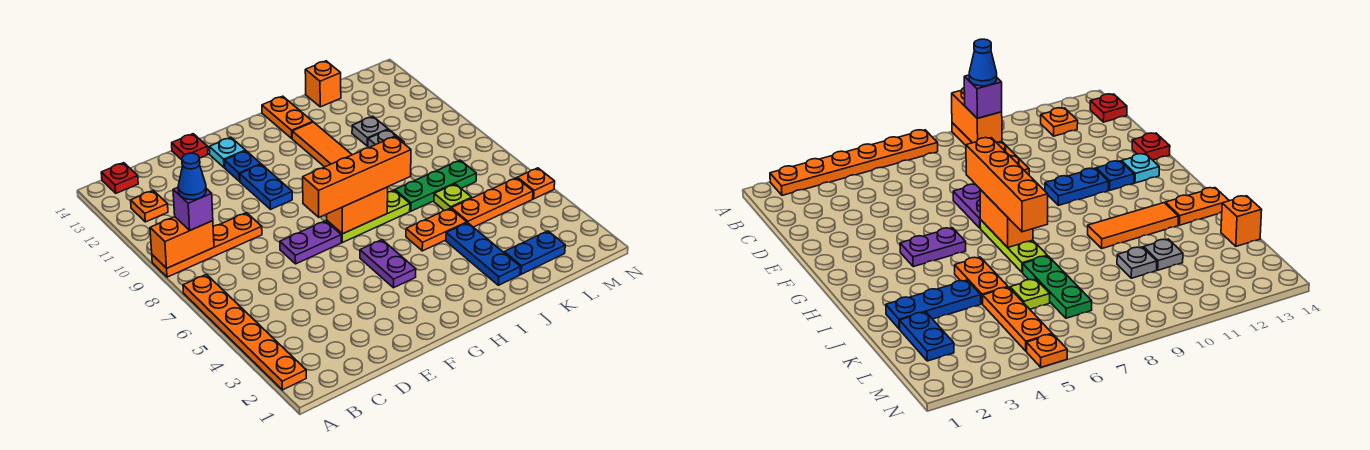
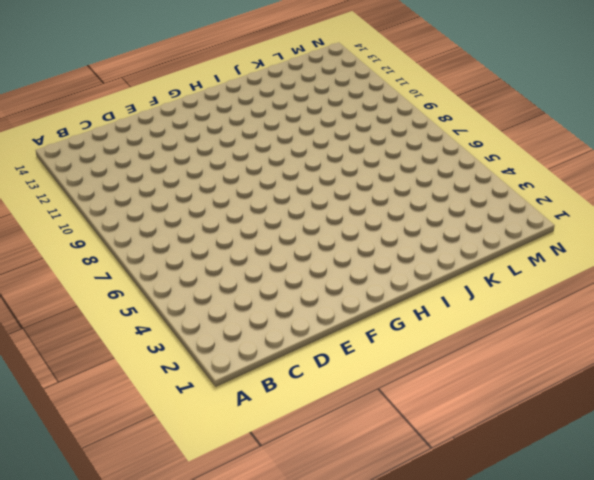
none -> orange plate A2:A7 level 1
none -> orange plate A9:D9 level 1
none -> orange plate B12 level 1

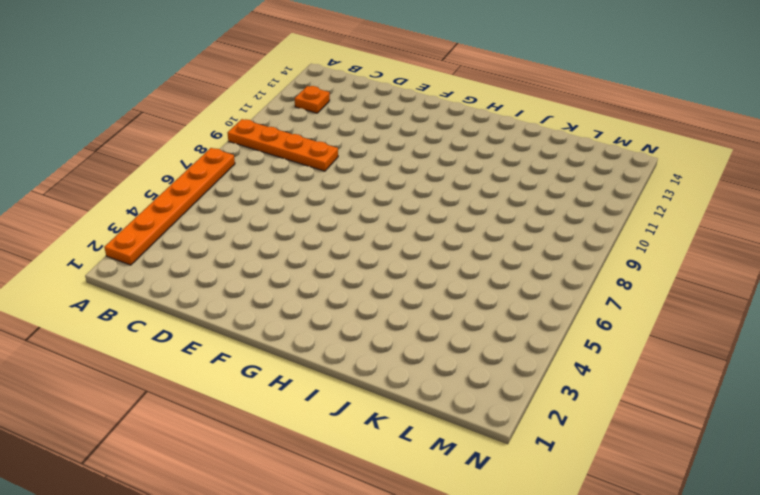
none -> red plate B14 level 1
none -> purple plate E7:F7 level 1
none -> red plate E14 level 1

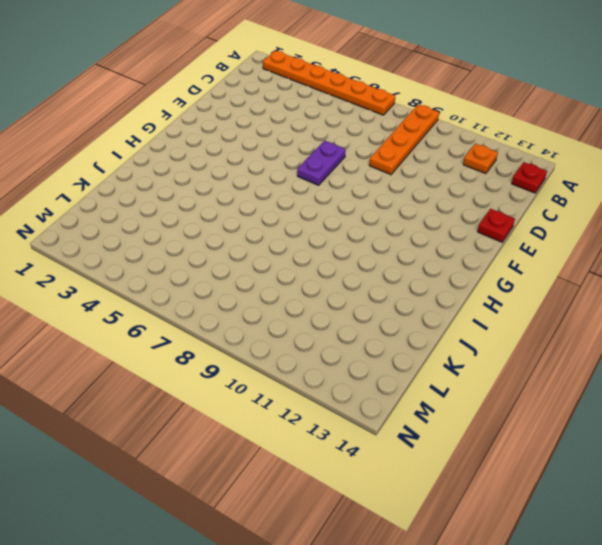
none -> blue plate F10:F11 level 1
none -> blue plate F12 level 1
none -> cyan plate F13 level 1

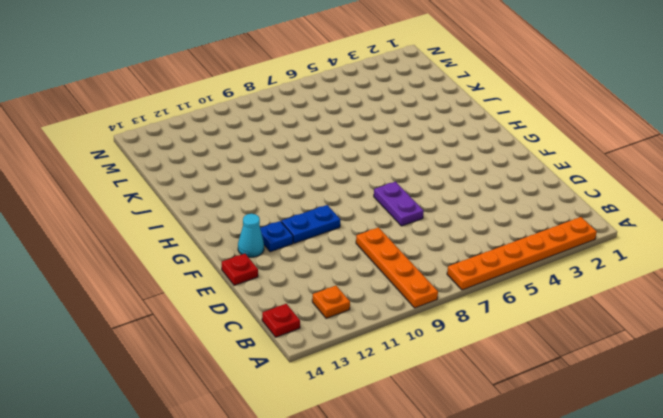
cyan cone F13 level 1 -> cyan plate F13 level 1
none -> purple plate G4:G5 level 1
none -> lime plate G7:I7 level 1
none -> orange plate I5:J5 level 1

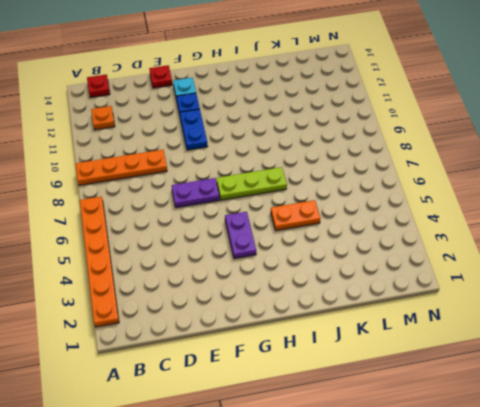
none -> orange tile I10:I12 level 1
none -> orange plate I13:I14 level 1
none -> blue plate J2:J4 level 1

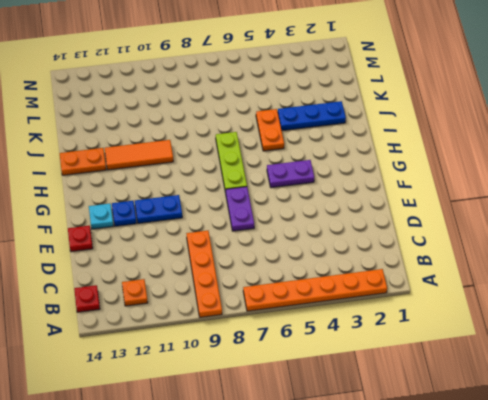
none -> green plate J7:L7 level 1
none -> blue plate K2:L2 level 1
none -> orange plate K5:M5 level 1

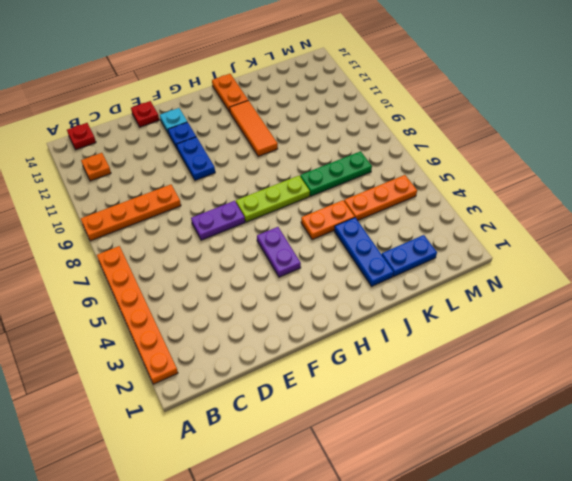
none -> lime plate K6 level 1
none -> grey plate K10 level 1
none -> grey plate K11 level 1

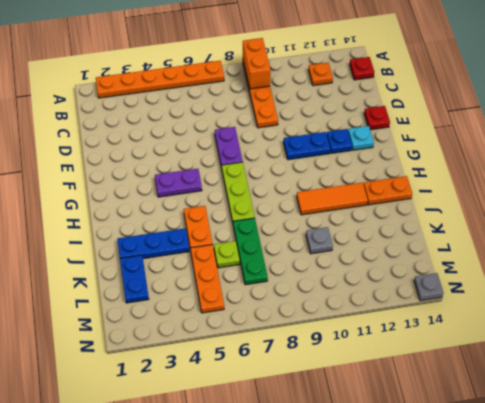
grey plate N14 level 1 -> grey plate K11 level 1
none -> orange brick K14 level 1
none -> orange plate N5 level 1
none -> orange brick G7:H7 level 2

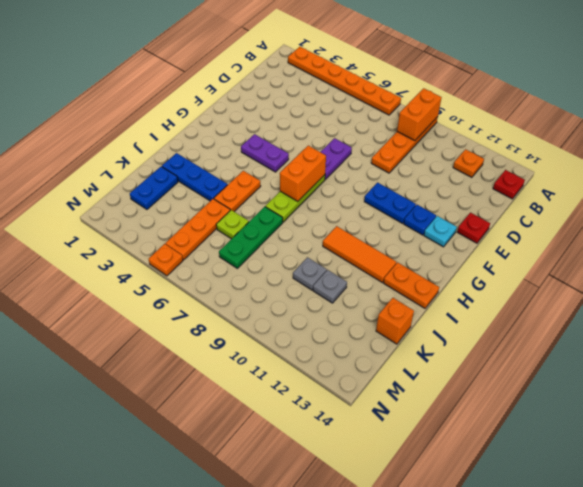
none -> purple brick B9 level 3
none -> orange brick F7:I7 level 3
none -> blue cone B9 level 4

